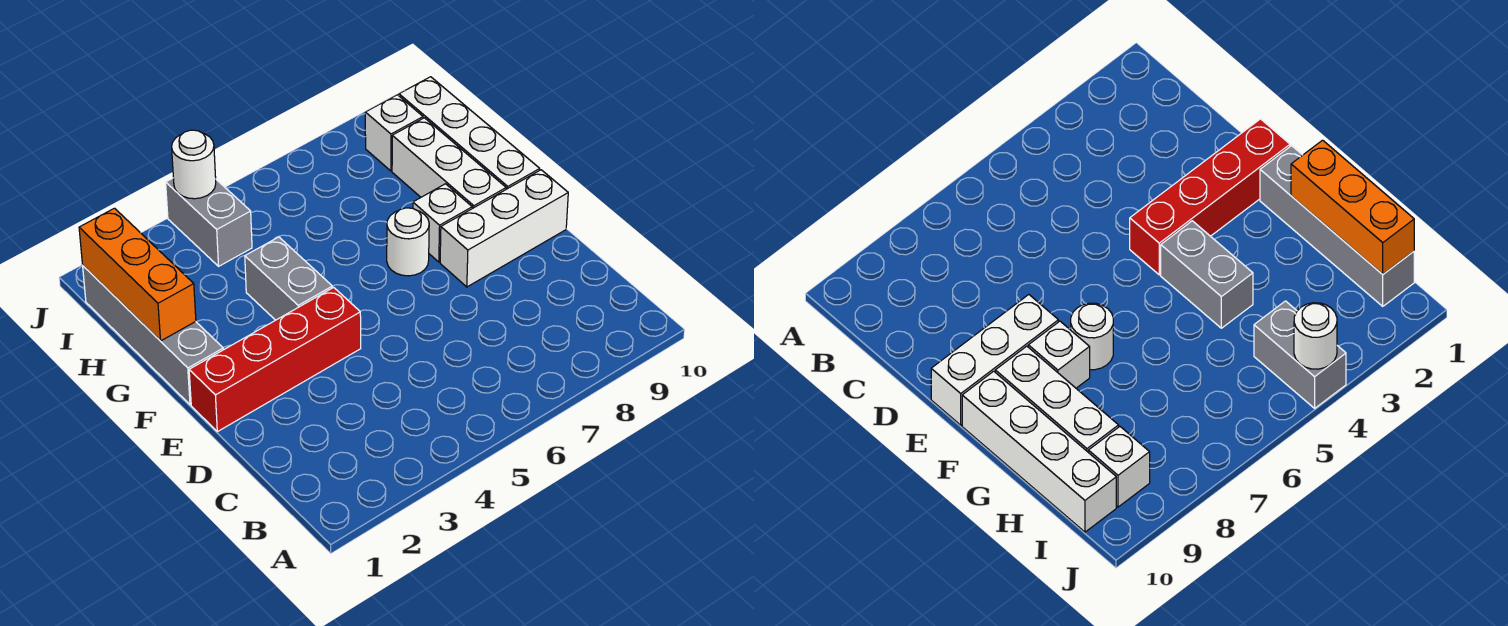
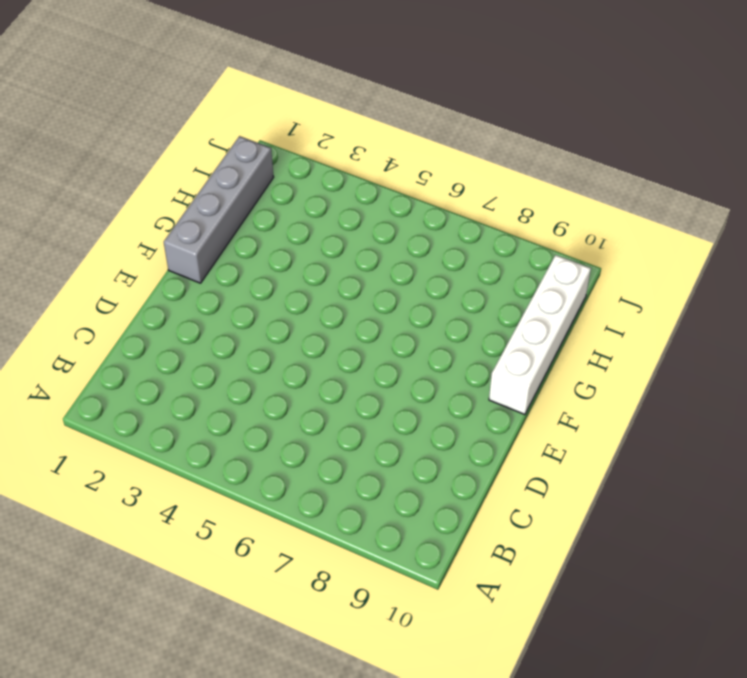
none -> red brick E1:E4 level 1
none -> white brick E8:E10 level 1
none -> grey brick F4:G4 level 1

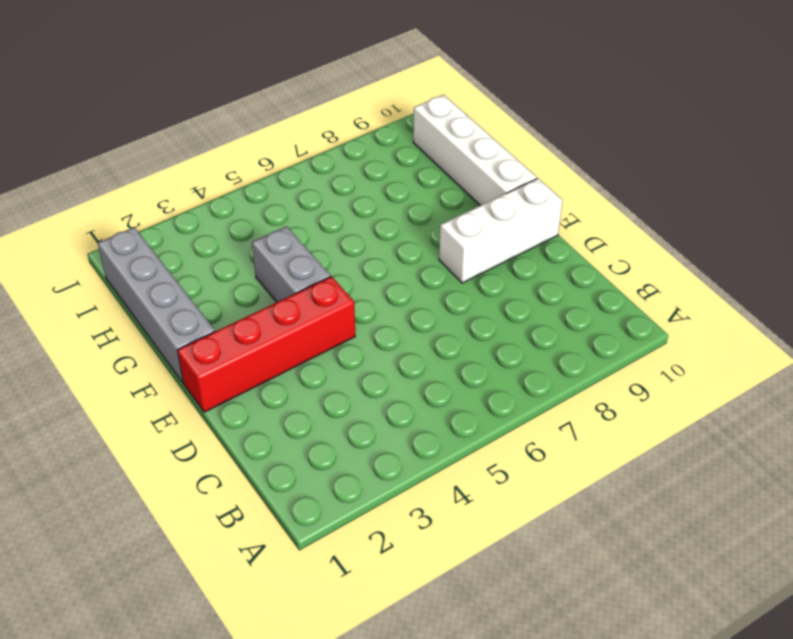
none -> white round brick F7 level 1
none -> white brick F8 level 1
none -> white brick F9:H9 level 1

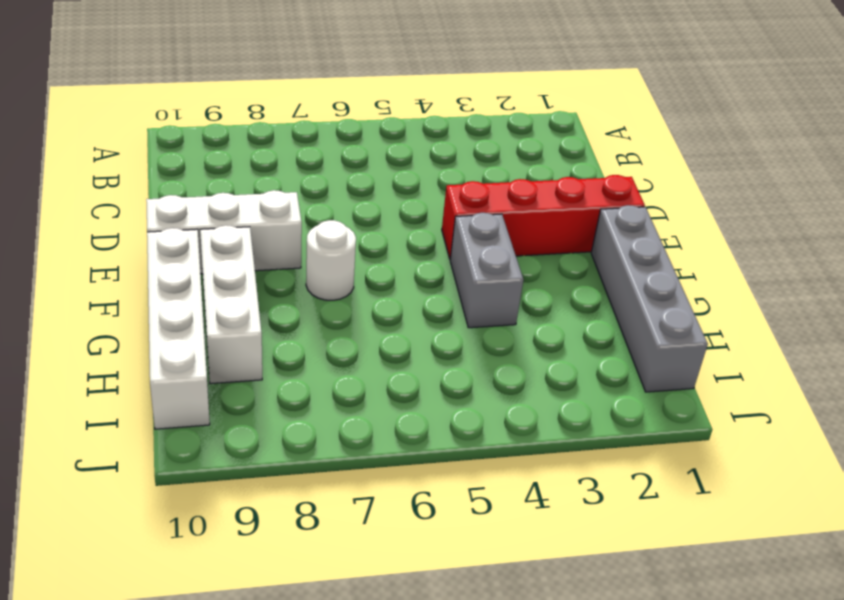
none -> white brick F8 level 1
none -> grey brick I4:J4 level 1
none -> white brick I9 level 1

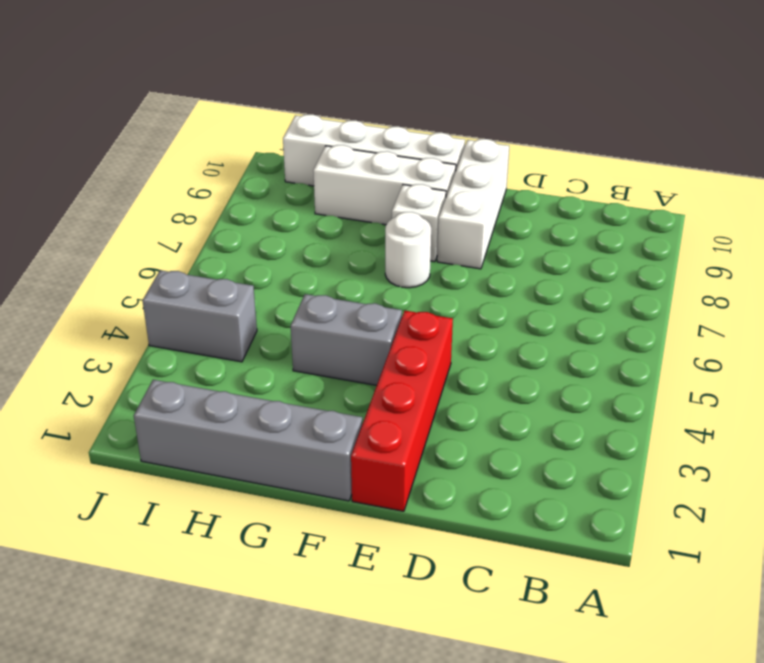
none -> white brick I9 level 1
none -> orange brick G1:I1 level 2
none -> white round brick J4 level 2

